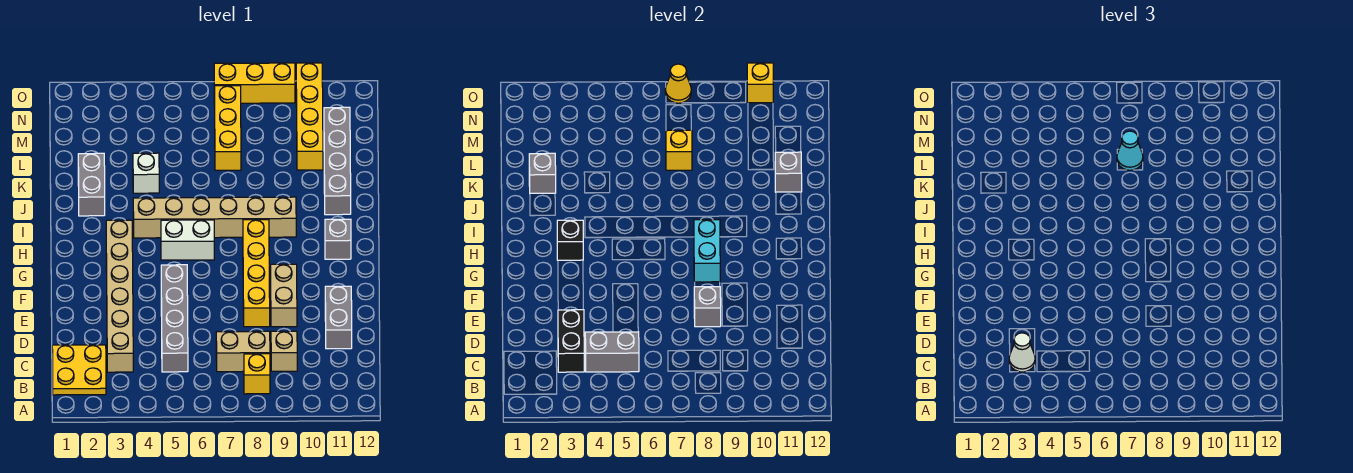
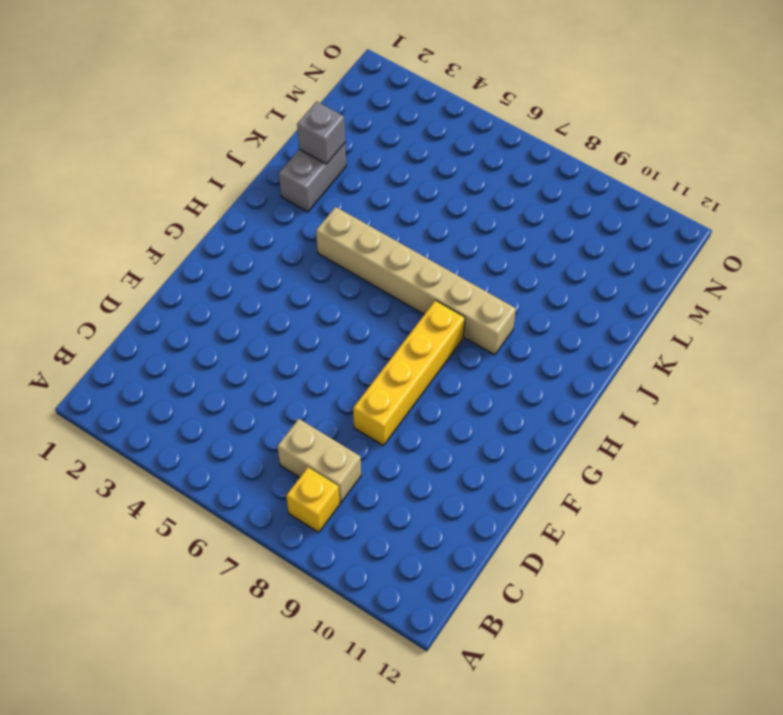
none -> yellow plate B1:C2 level 1
none -> tan brick C3:H3 level 1
none -> grey brick C5:F5 level 1
none -> tan brick C9 level 1

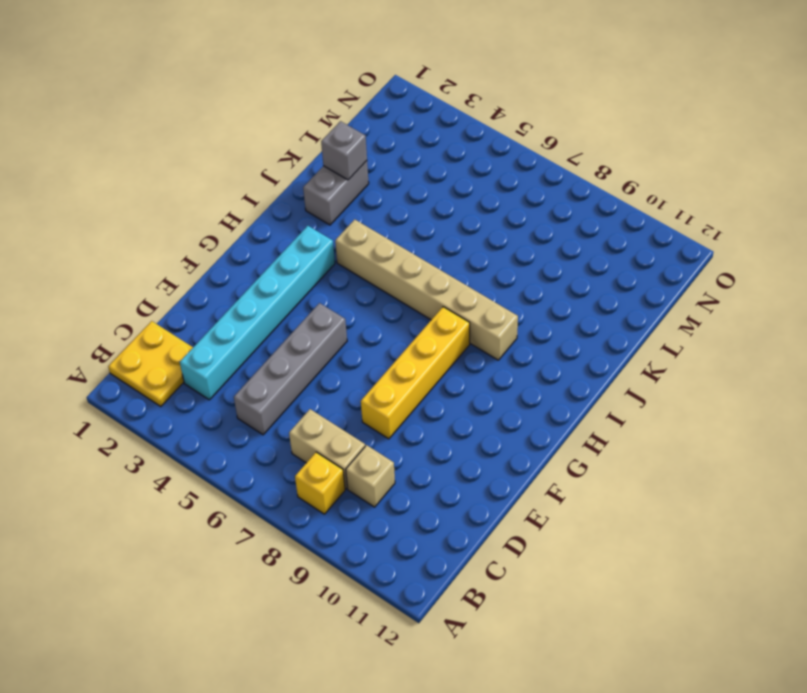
cyan brick C3:H3 level 1 -> tan brick C3:H3 level 1
none -> grey brick D11:E11 level 1
none -> tan brick E9:F9 level 1
none -> white brick H5:H6 level 1
none -> grey brick H11 level 1

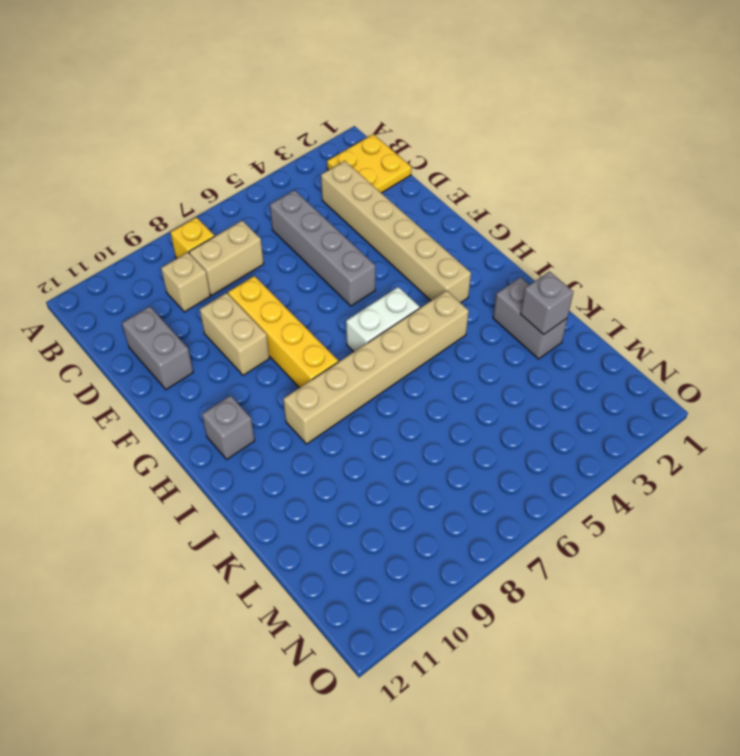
none -> grey brick J11:M11 level 1
none -> white brick K4 level 1
none -> yellow brick L7:N7 level 1
none -> yellow brick L10:O10 level 1

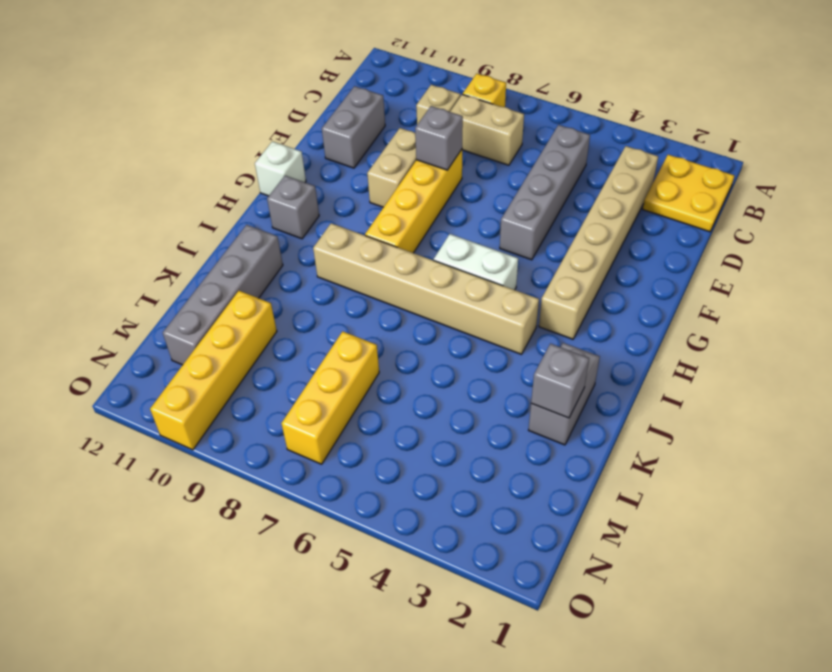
white brick G12 level 1 -> white brick K4 level 1
none -> yellow brick O7:O9 level 1
none -> black brick C3:D3 level 2
none -> grey brick C4:C5 level 2
none -> cyan brick G8:H8 level 2

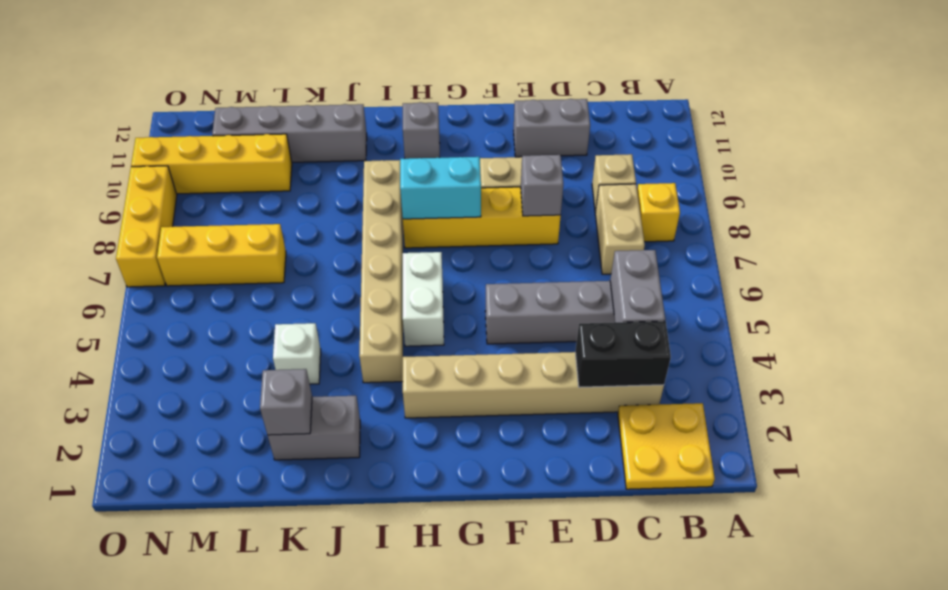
none -> black brick H3 level 2
none -> grey brick K11 level 2
none -> yellow brick L7 level 2
none -> yellow cone O7 level 2

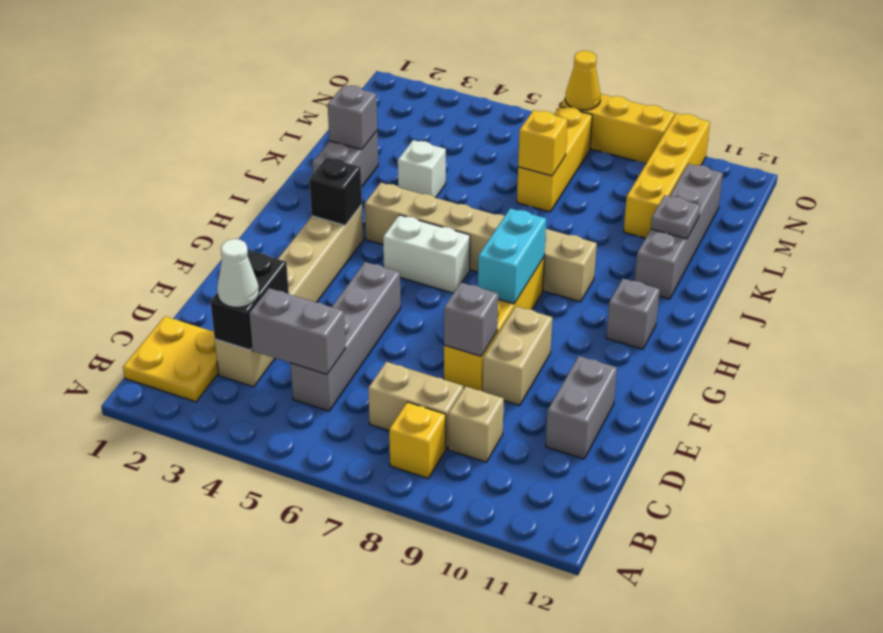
grey plate K11 level 2 -> grey brick K11 level 2
none -> yellow brick O10 level 2
none -> cyan cone L7 level 3

